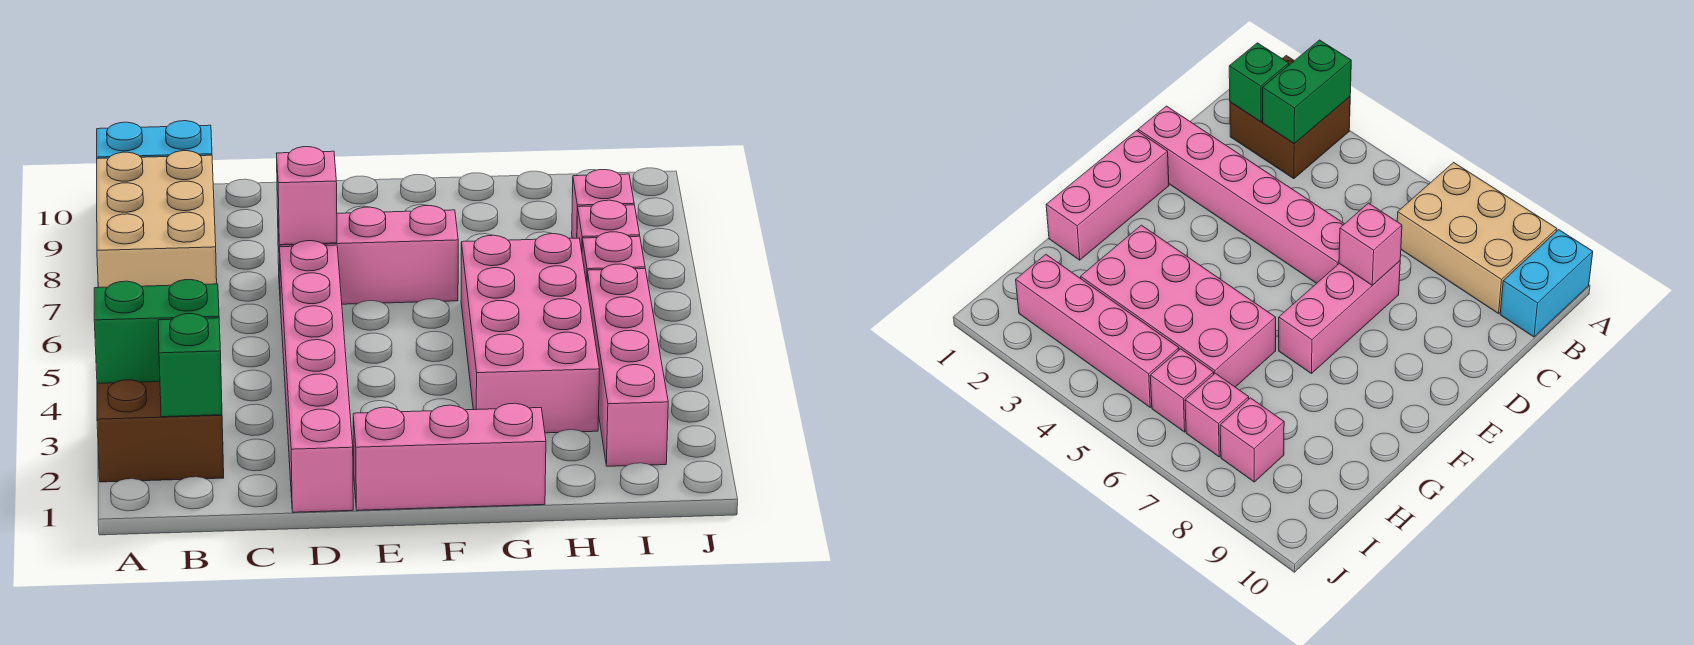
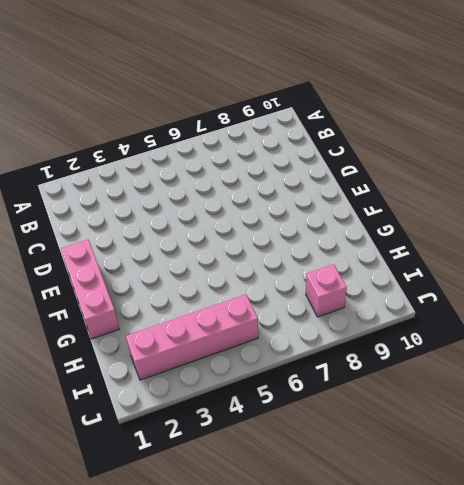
none -> brown brick A2:B3 level 1
none -> tan brick A7:B9 level 1
none -> cyan brick A10:B10 level 1

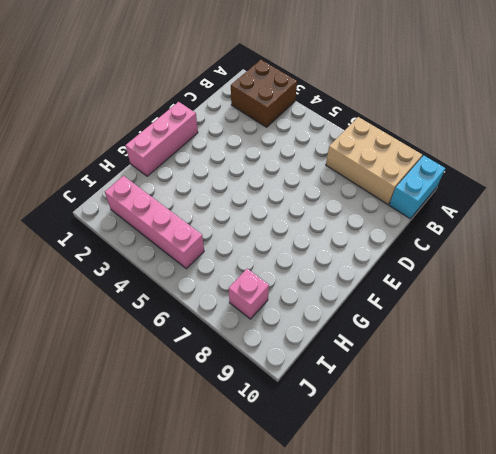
none -> pink brick D1:D6 level 1
none -> pink brick D7:F7 level 1
none -> pink brick G3:H6 level 1

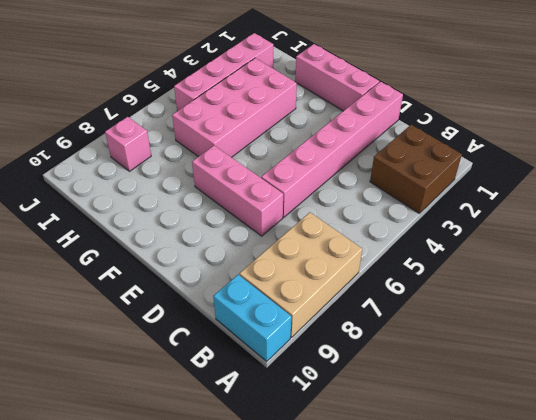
none -> pink brick I6 level 1
none -> pink brick I7 level 1
none -> green brick A3:B3 level 2

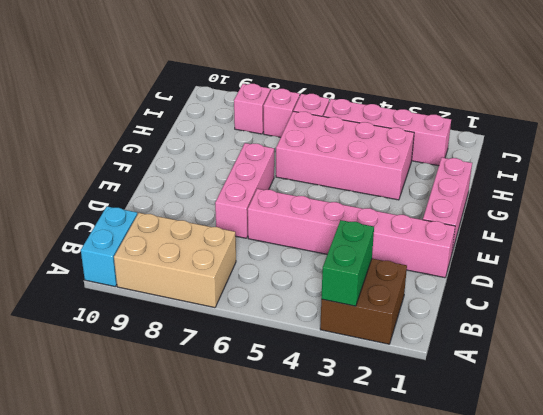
none -> green brick B2 level 2
none -> pink brick D7 level 2

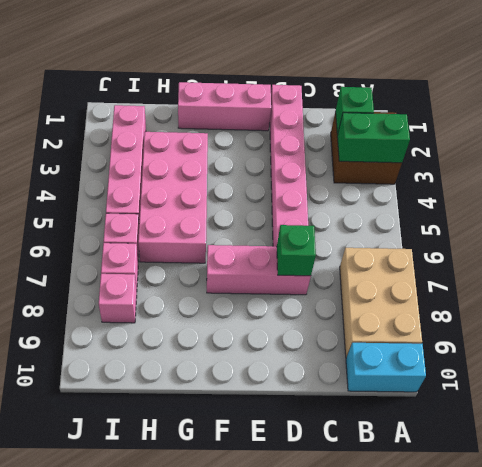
green brick D7 level 2 -> pink brick D7 level 2

